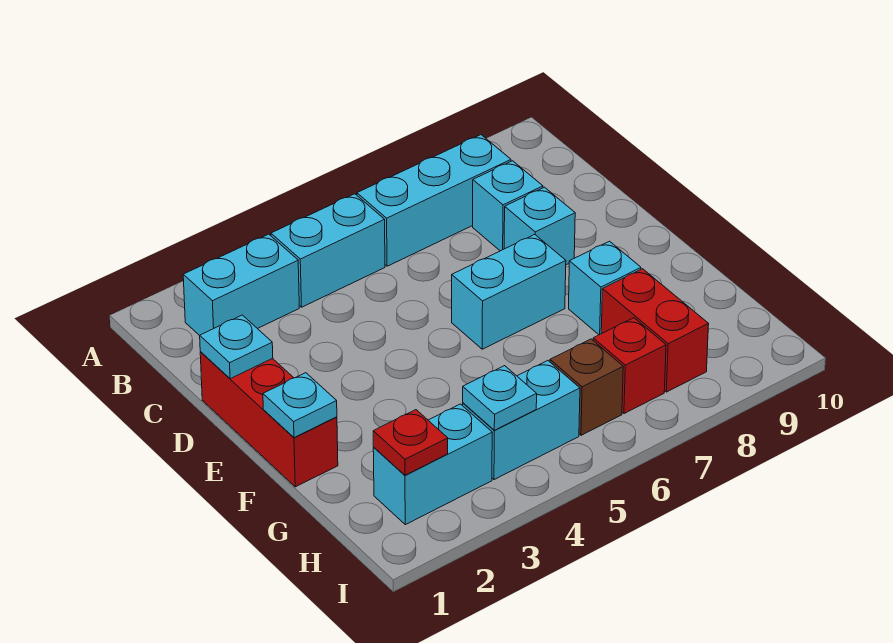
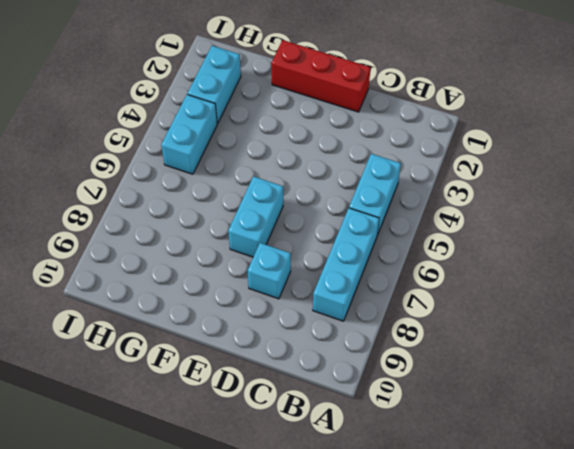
none -> cyan brick B2:B3 level 1
none -> cyan brick C8 level 1
none -> cyan brick F8 level 1

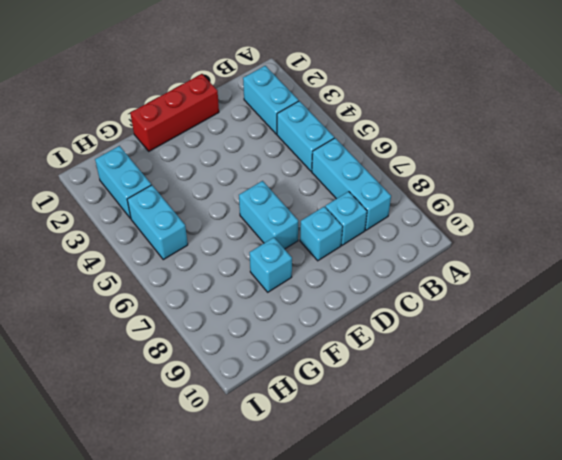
none -> red brick G8:H8 level 1
none -> brown brick H6 level 1
none -> red brick H7 level 1

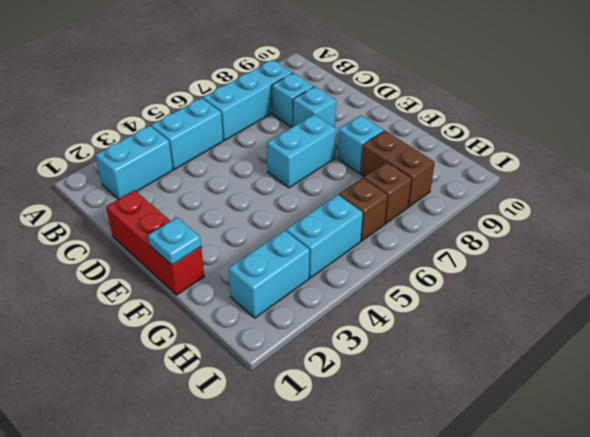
brown brick G8:H8 level 1 -> red brick G8:H8 level 1
brown brick H7 level 1 -> red brick H7 level 1
none -> cyan plate D1 level 2
none -> red plate H2 level 2
none -> cyan plate H4 level 2

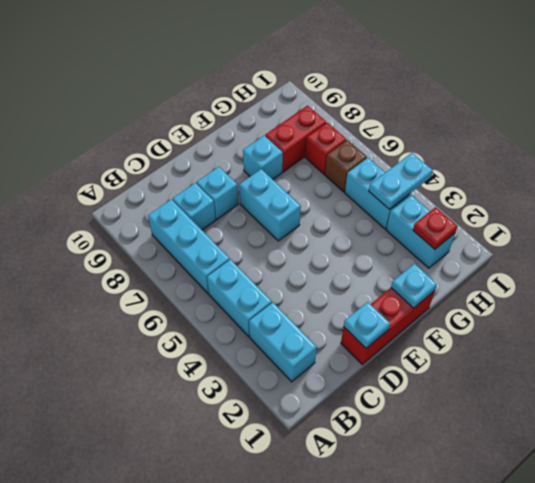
cyan plate H4:I4 level 2 -> cyan plate H4 level 2

